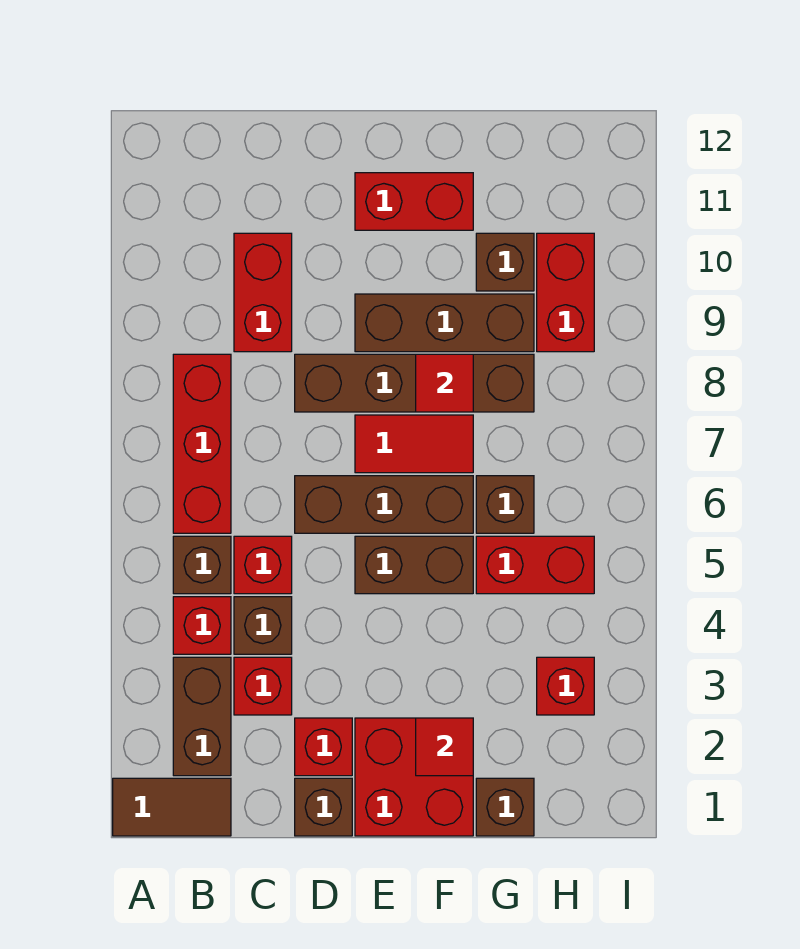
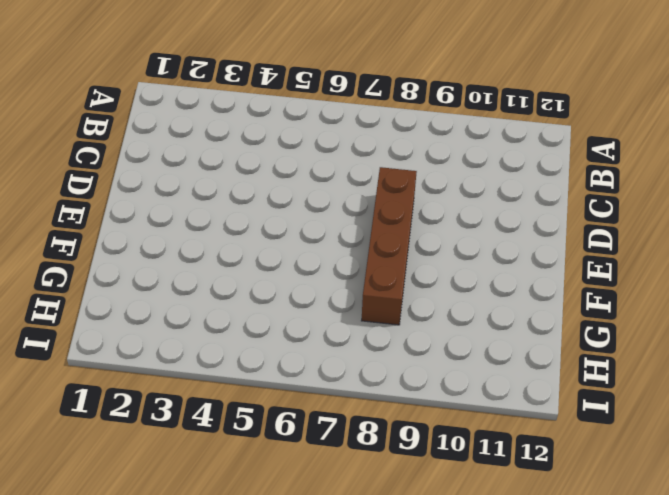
none -> brown tile A1:B1 level 1
none -> brown brick B2:B3 level 1
none -> red brick B4 level 1

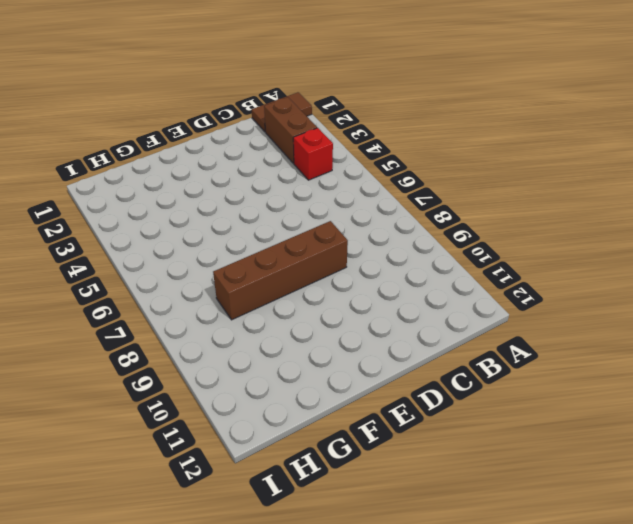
none -> brown brick B5 level 1
none -> red brick B6:B8 level 1
none -> red brick C3 level 1

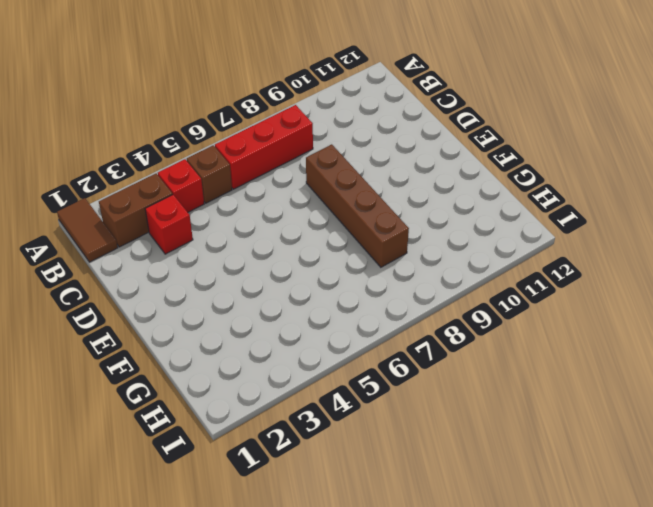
none -> brown brick C4 level 1
none -> red brick C5 level 1
none -> red brick C9:C10 level 1

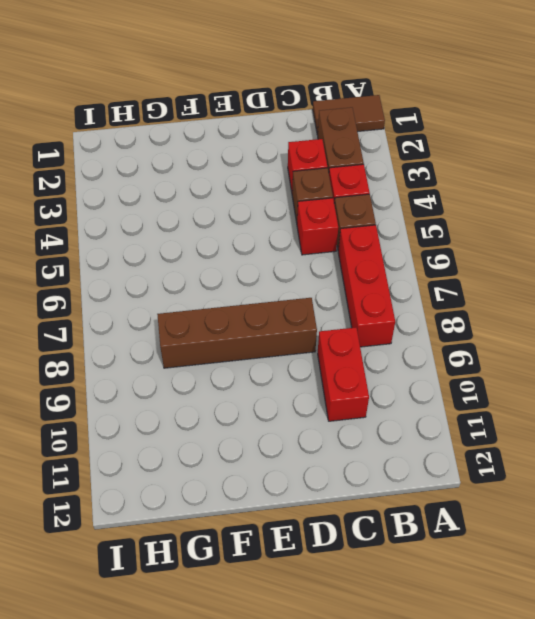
none -> brown brick D1 level 1
none -> red brick D2 level 1
none -> brown brick D6:F6 level 1

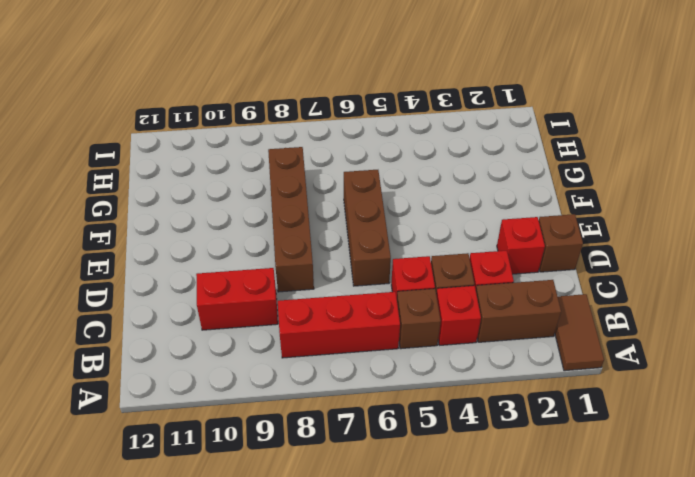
none -> red brick E1:F2 level 1
none -> brown brick E5:F5 level 1
none -> red tile E7:F7 level 1

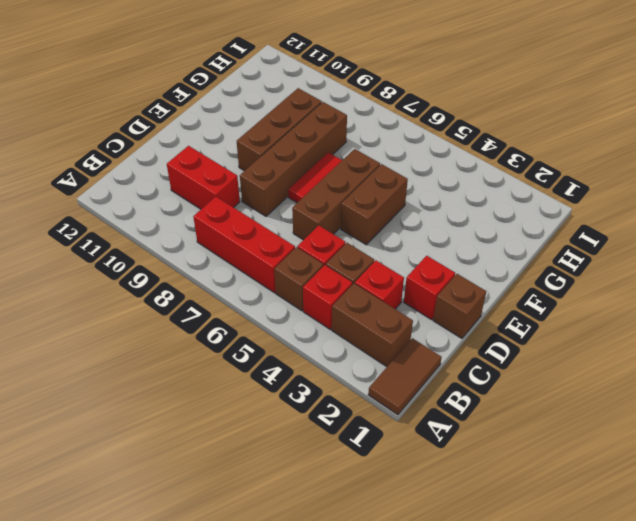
none -> red brick E1:F2 level 1
none -> red brick E11:F11 level 1
none -> brown brick G1 level 1

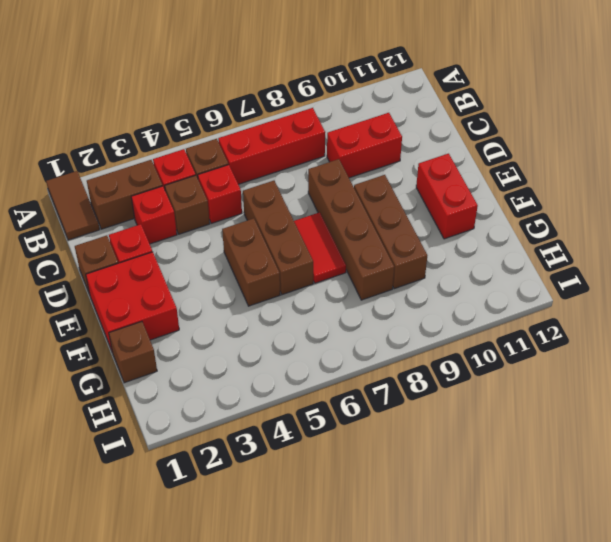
none -> red brick G5:H5 level 1
none -> brown brick G6 level 1
none -> brown brick G10 level 1

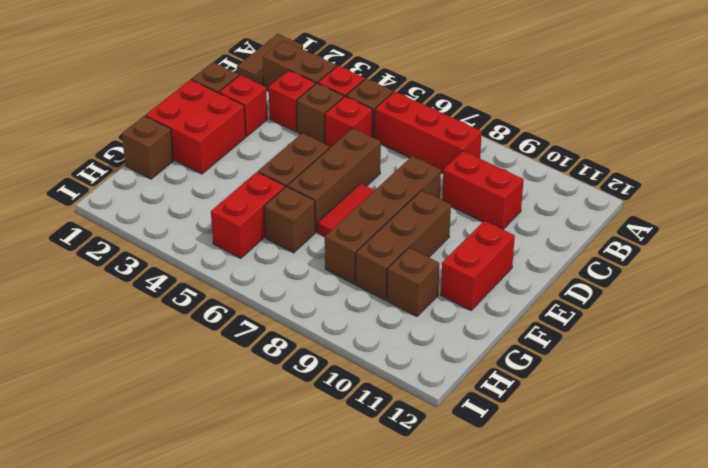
none -> red brick H3 level 1
none -> red brick H9:H10 level 1
none -> red tile F2 level 2

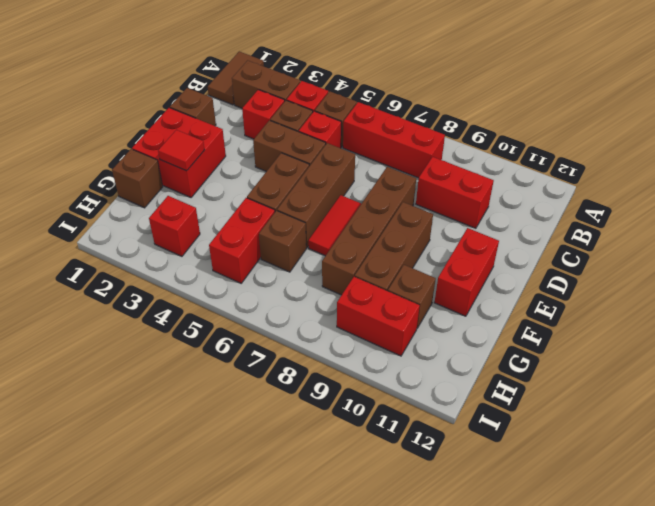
brown brick D4:D5 level 1 -> none
none -> red brick D2 level 1
none -> red tile F8 level 2

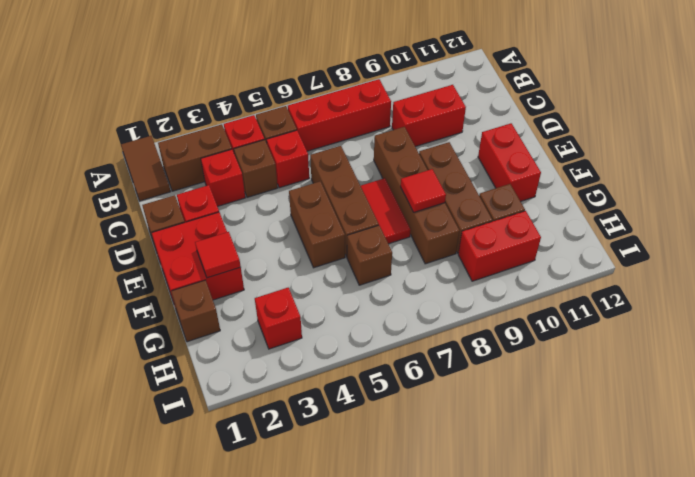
none -> red brick G5:H5 level 1

